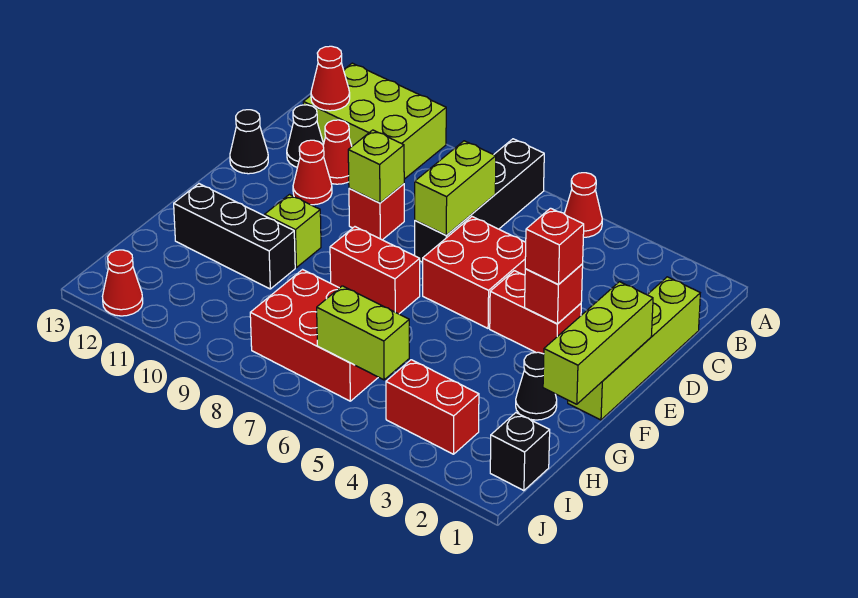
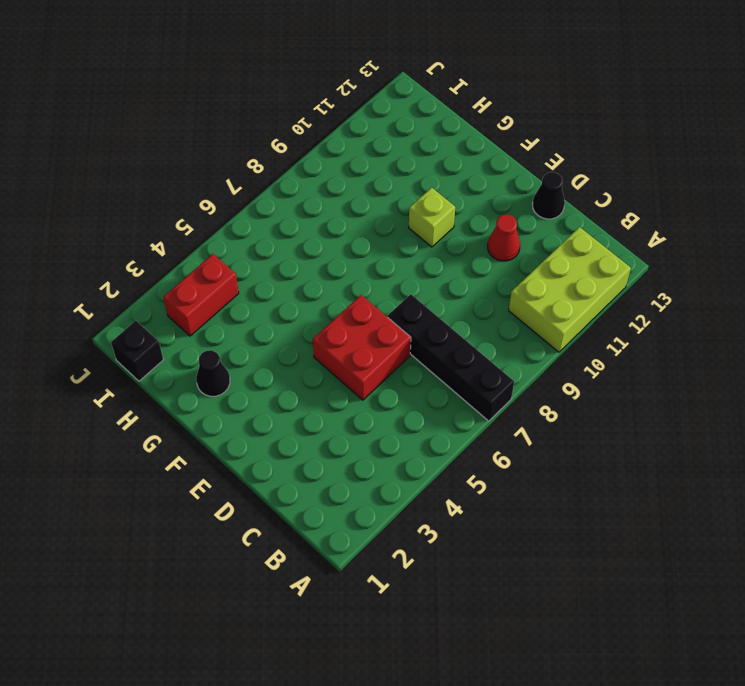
none -> red cone A5 level 1
none -> lime brick C1:F1 level 1
none -> red cone C11 level 1

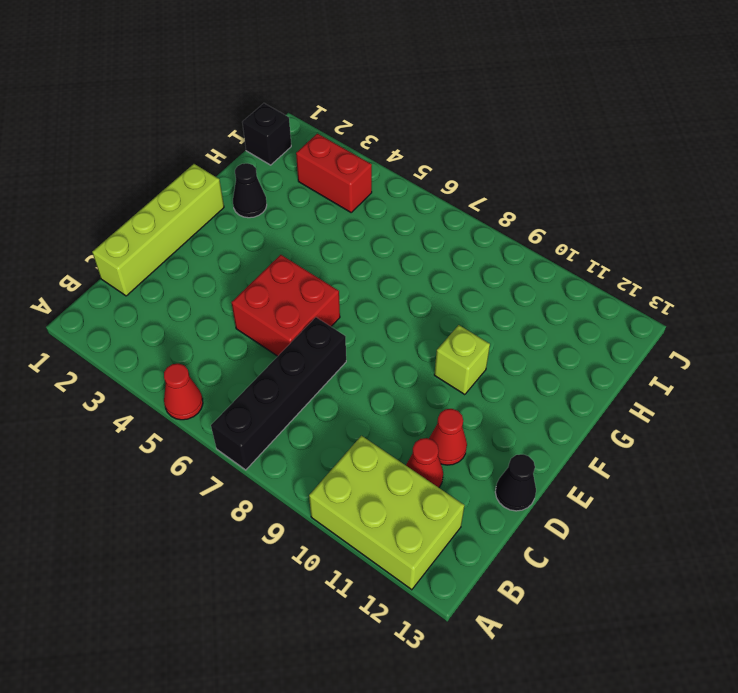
none -> black cone C12 level 1
none -> red brick D9 level 1
none -> red brick E3:E4 level 1

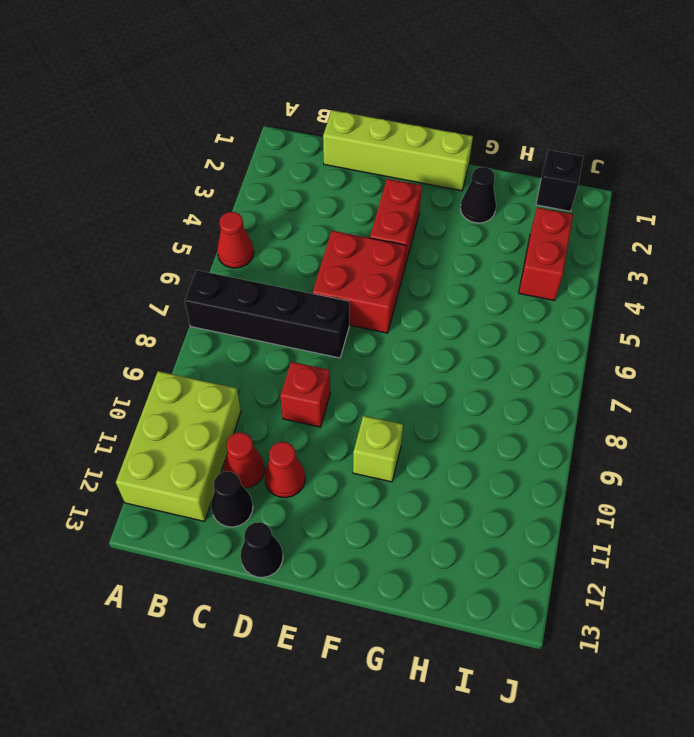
none -> red brick F7:F8 level 1
none -> black brick G10:G12 level 1
none -> red brick H6:I8 level 1

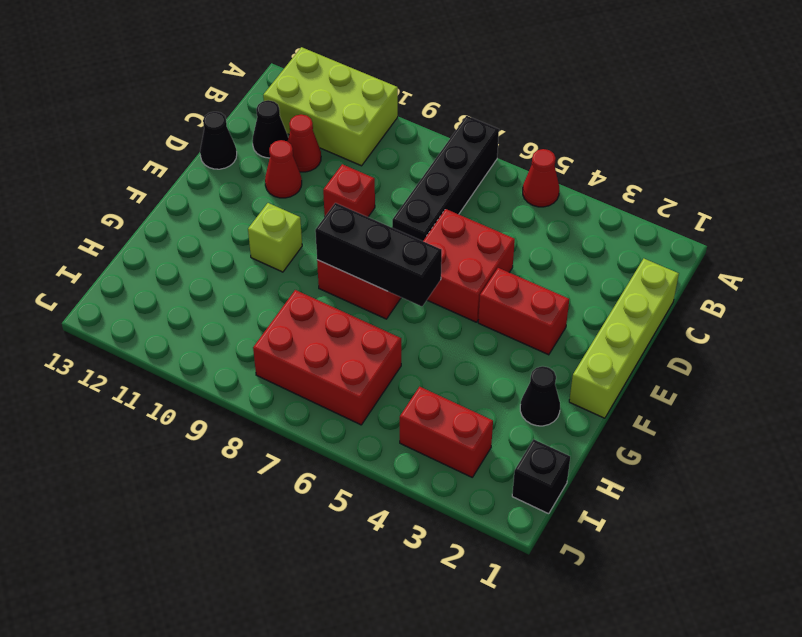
black brick F6:F8 level 2 -> black brick G10:G12 level 1
none -> red cone J12 level 1
none -> red cone B12 level 2
none -> lime brick C7:D7 level 2

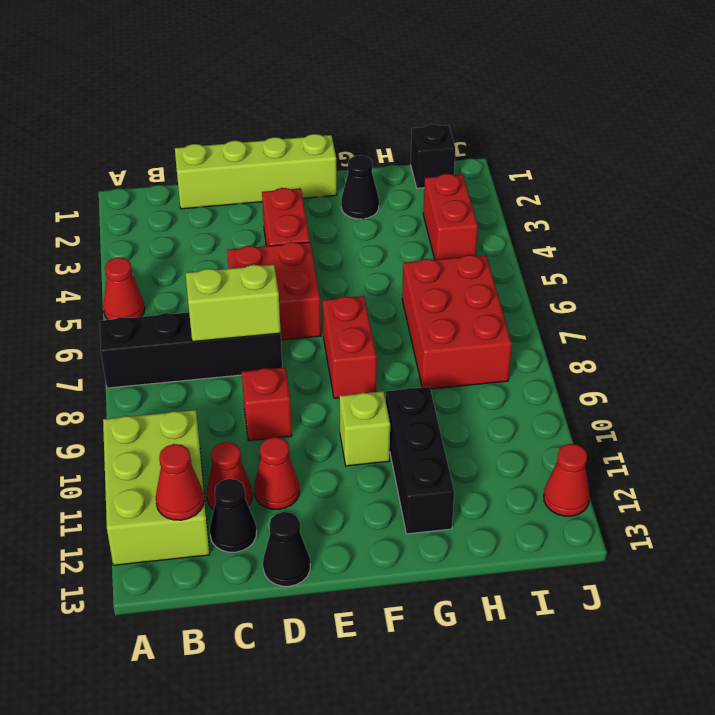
none -> lime brick D9 level 2
none -> lime brick E1:G1 level 2
none -> red brick E3 level 2

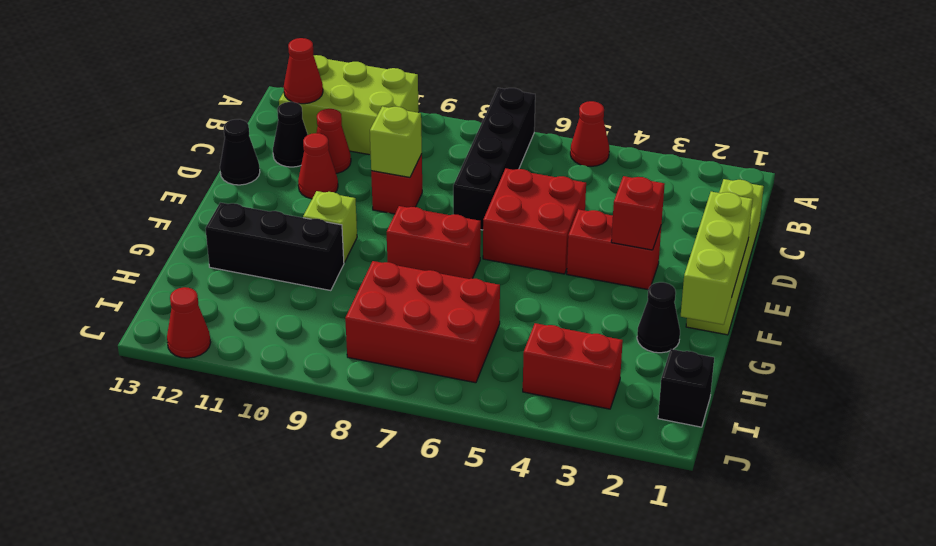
none -> lime brick C7:D7 level 2
none -> lime brick I5:I6 level 2
none -> red brick E3 level 3

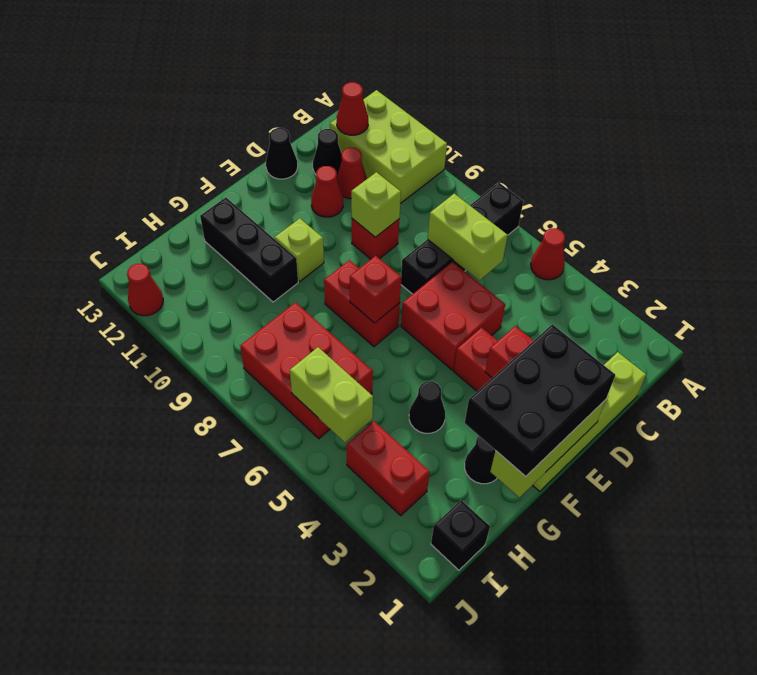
lime brick C6:C7 level 2 -> lime brick C7:D7 level 2
black brick E1:G2 level 3 -> none
red brick F7 level 2 -> red brick E3 level 3
black cone G4 level 1 -> none

